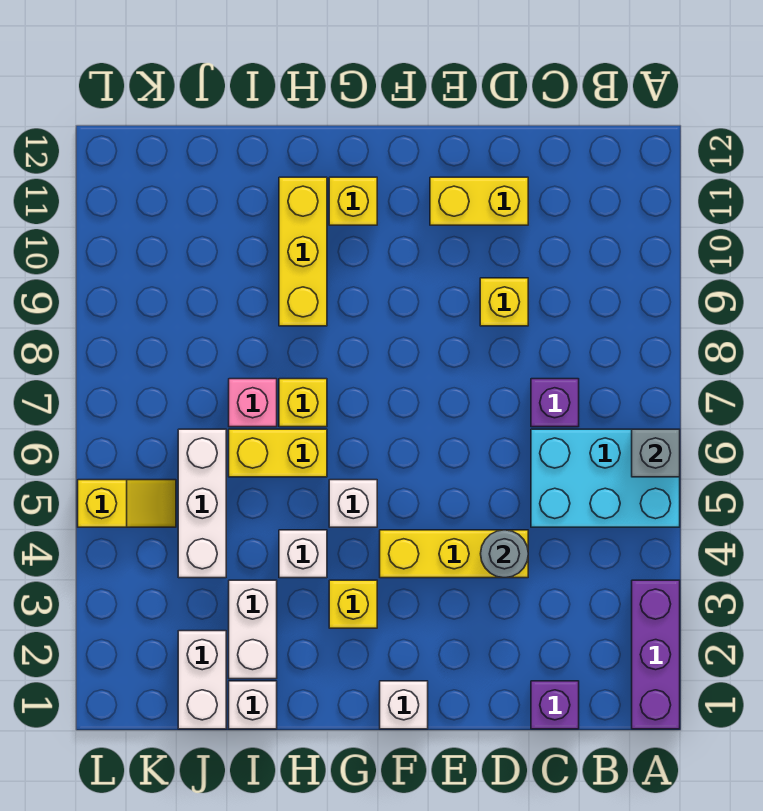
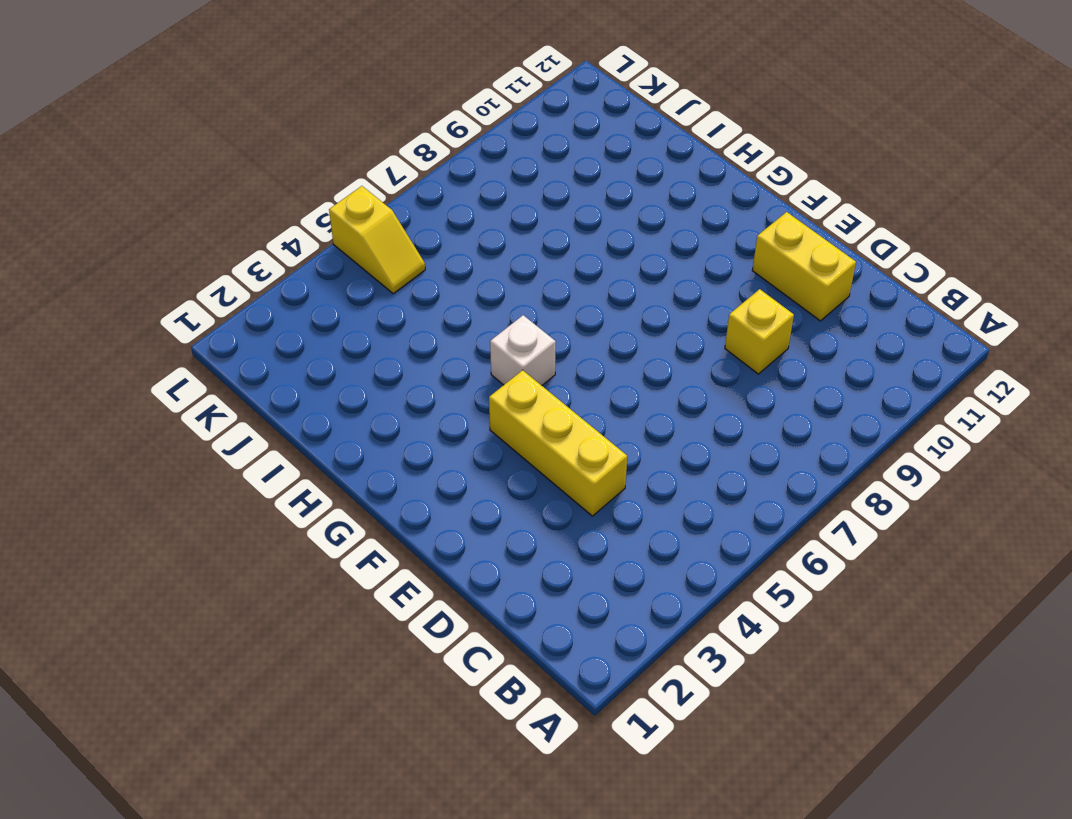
none -> purple brick A1:A3 level 1
none -> cyan brick A5:C6 level 1
none -> purple brick C1 level 1

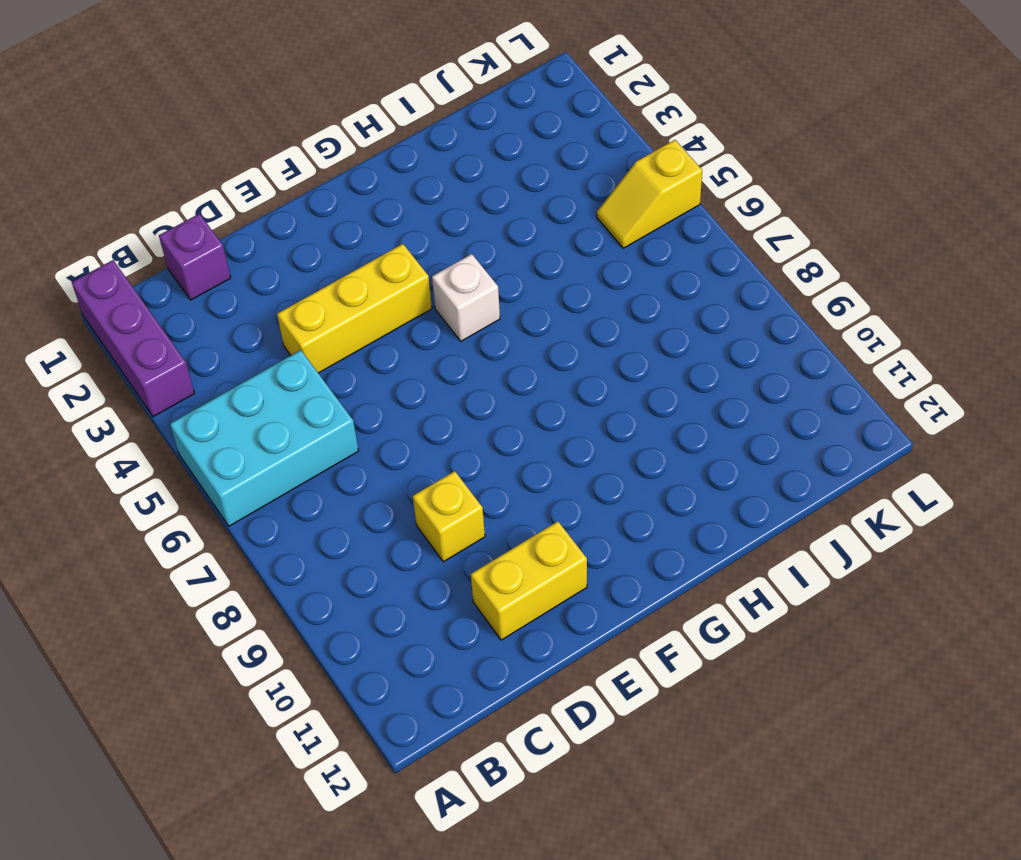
none -> purple brick C7 level 1
none -> white brick F1 level 1
none -> yellow brick G3 level 1

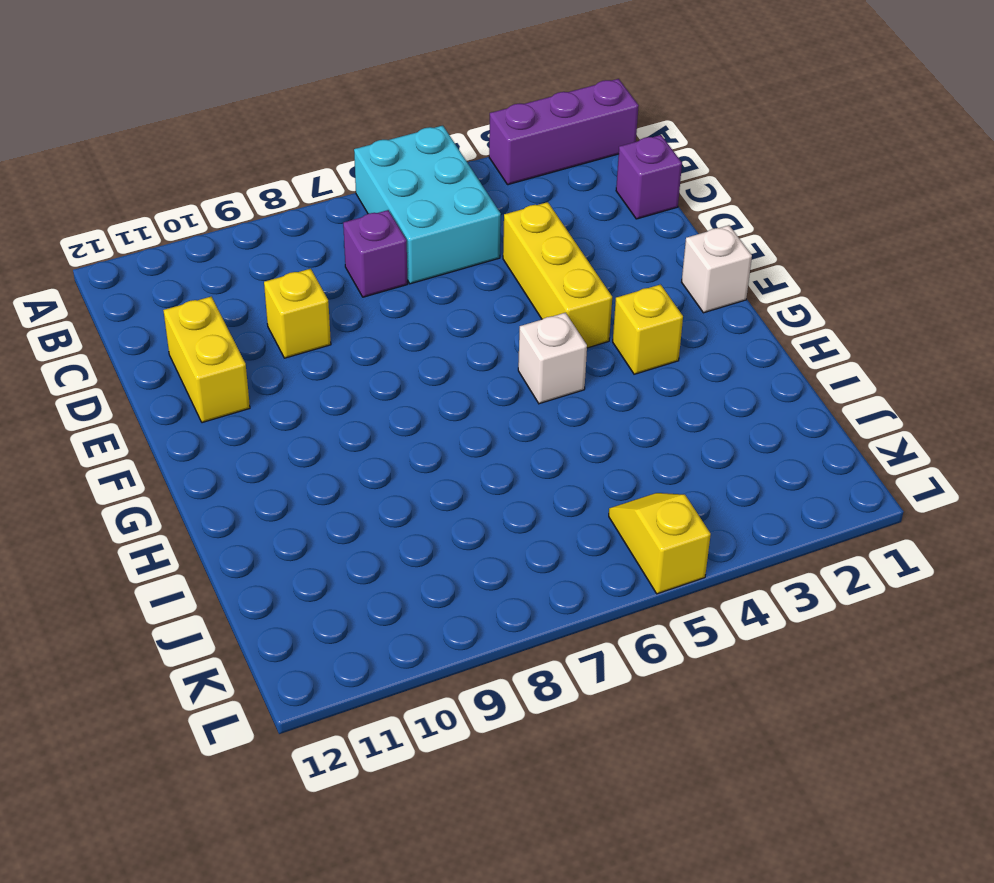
none -> yellow brick G11 level 1
none -> white brick H4 level 1
none -> yellow brick H6:I6 level 1

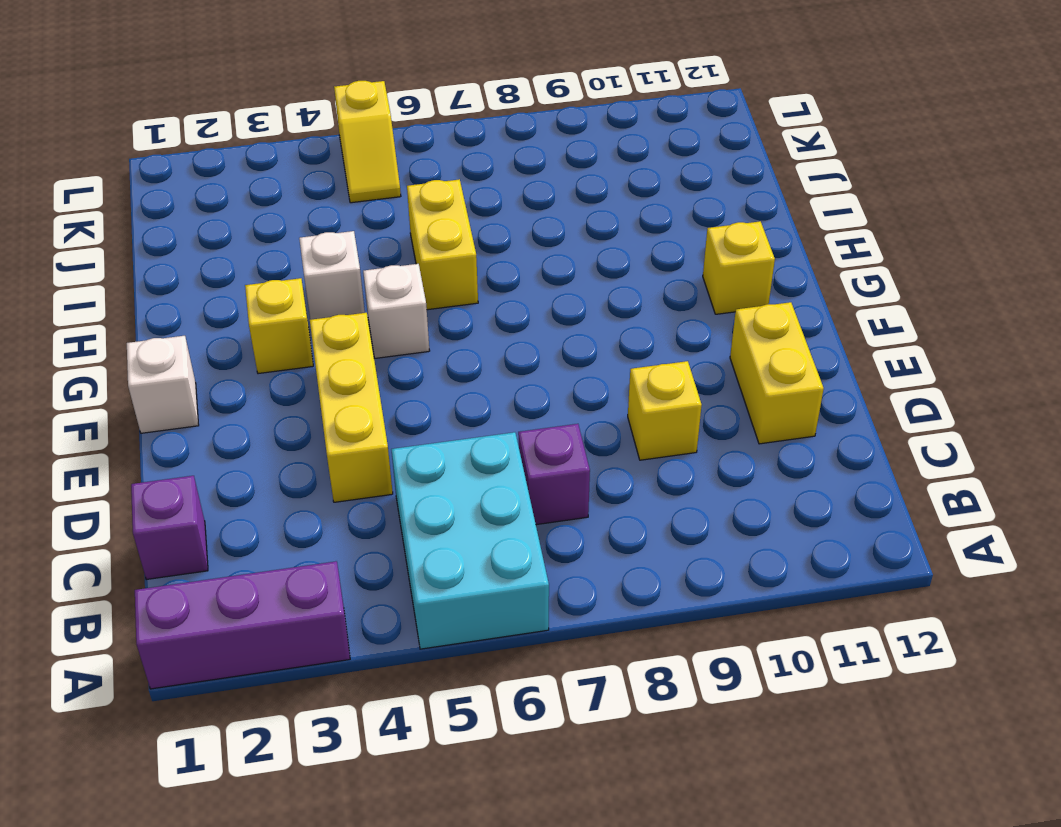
none -> yellow brick H7 level 1
none -> yellow brick H9:H11 level 1
none -> white brick I1 level 1

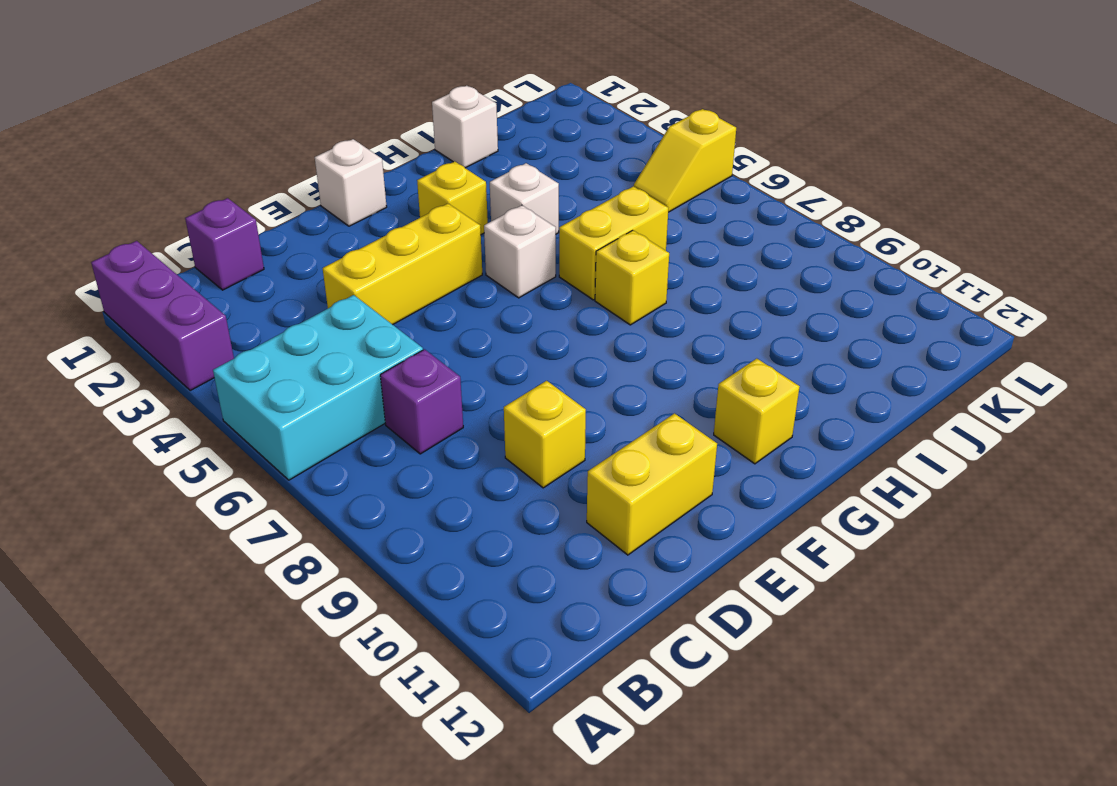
none -> yellow brick H9:H11 level 1
none -> white brick I2:I3 level 1
none -> pink brick I7 level 1

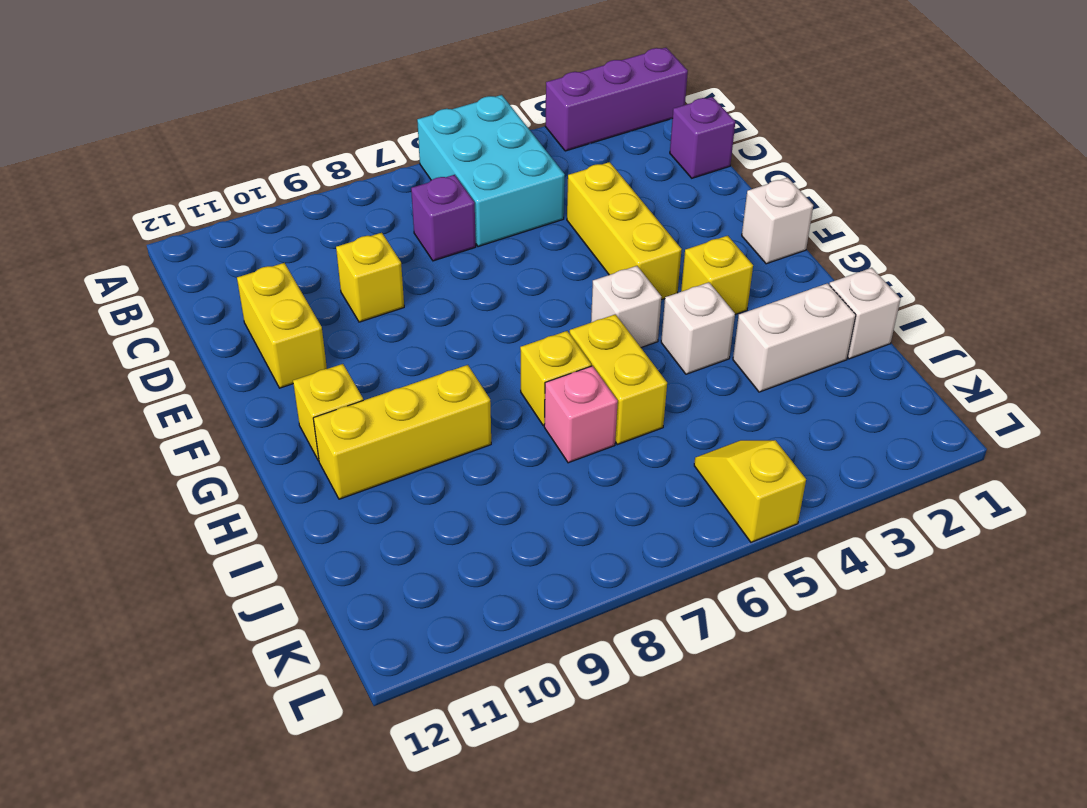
none -> white brick J1:J2 level 1
none -> white brick J4:J6 level 1
none -> grey brick A6 level 2

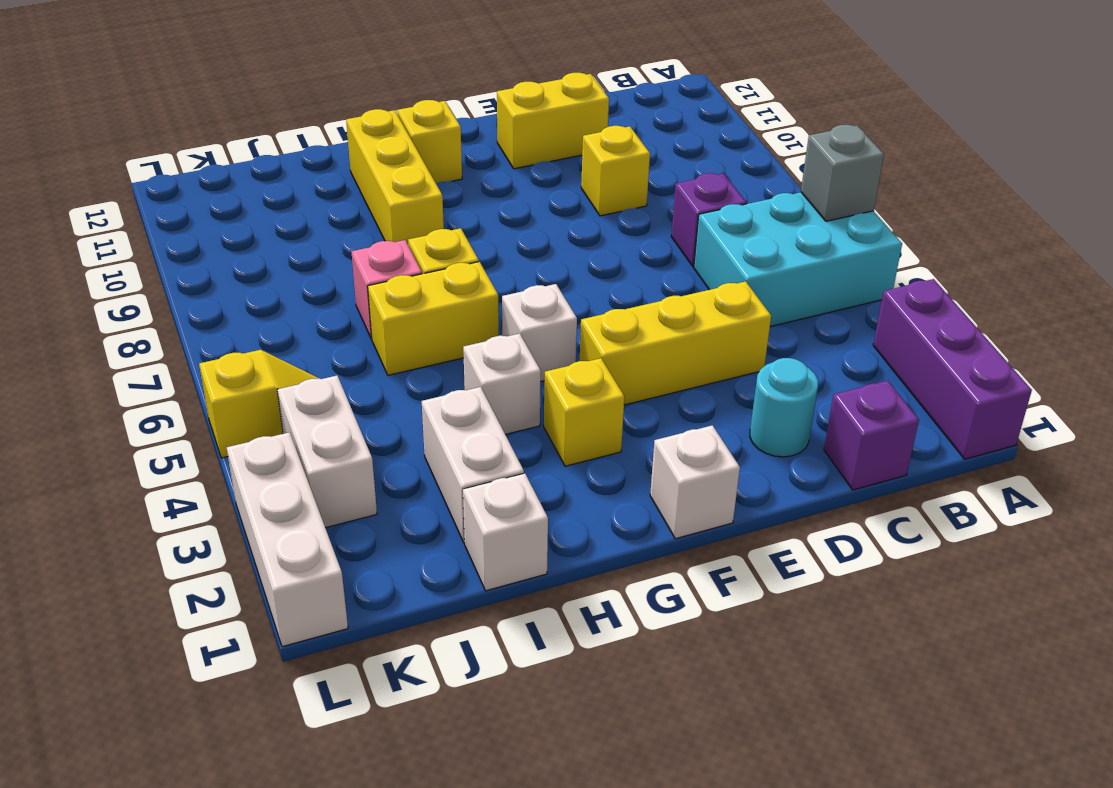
cyan round brick D2 level 1 -> none
white brick K3:K4 level 1 -> white brick J1:J2 level 1
white brick L1:L3 level 1 -> white brick J4:J6 level 1
none -> grey round brick D4 level 2

